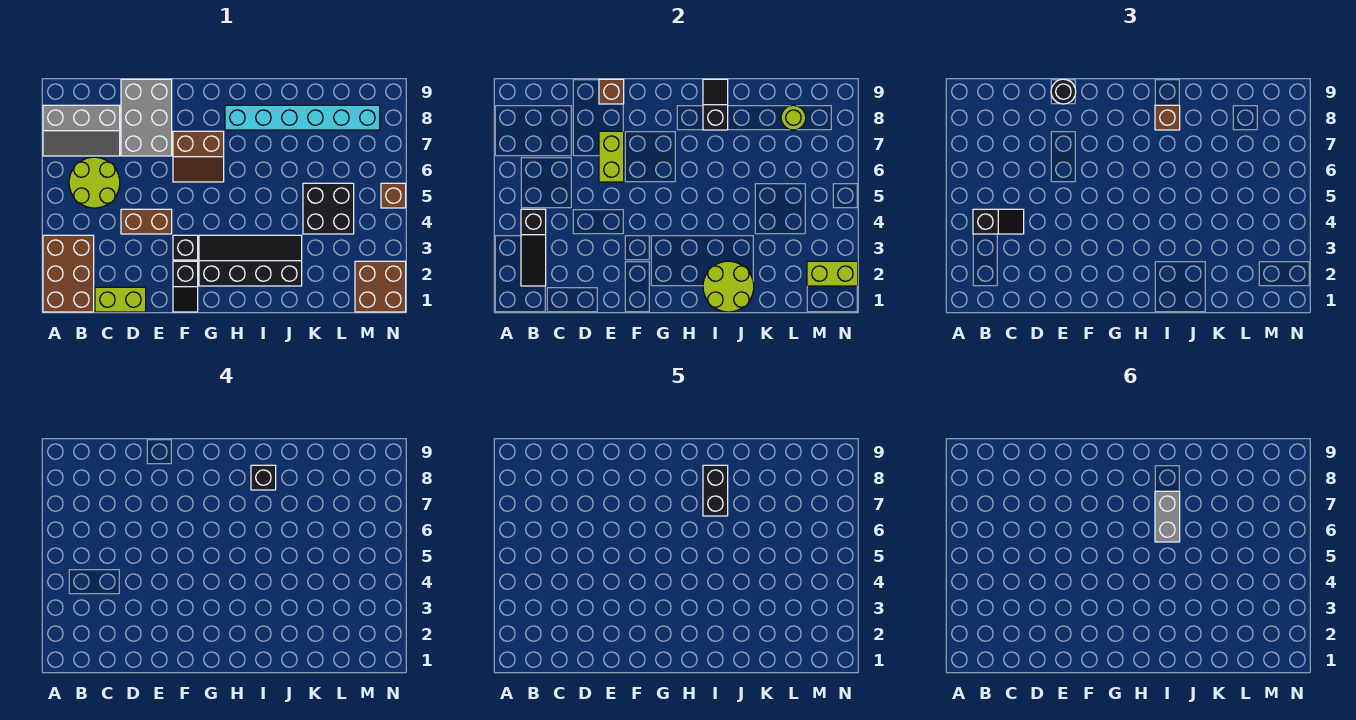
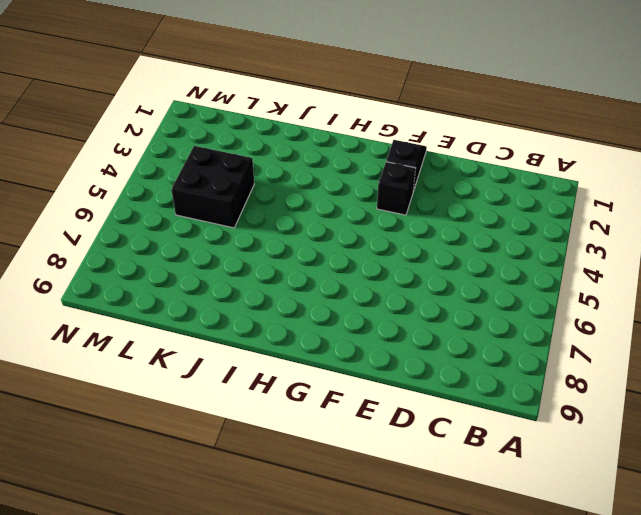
none -> brown brick A1:B3 level 1
none -> grey slope A7:C8 level 1 top 8
none -> lime round brick B5:C6 level 1

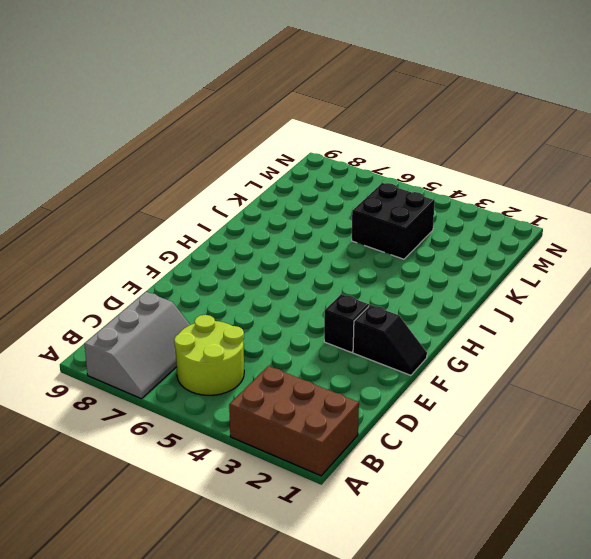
none -> lime brick C1:D1 level 1
none -> brown brick D4:E4 level 1
none -> grey brick D7:E9 level 1

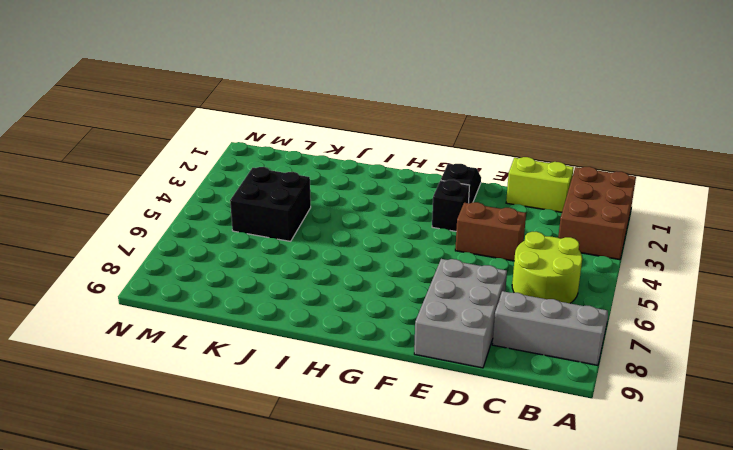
none -> brown slope F6:G7 level 1 top 7
none -> black slope G2:J3 level 1 top 2
none -> cyan brick H8:M8 level 1

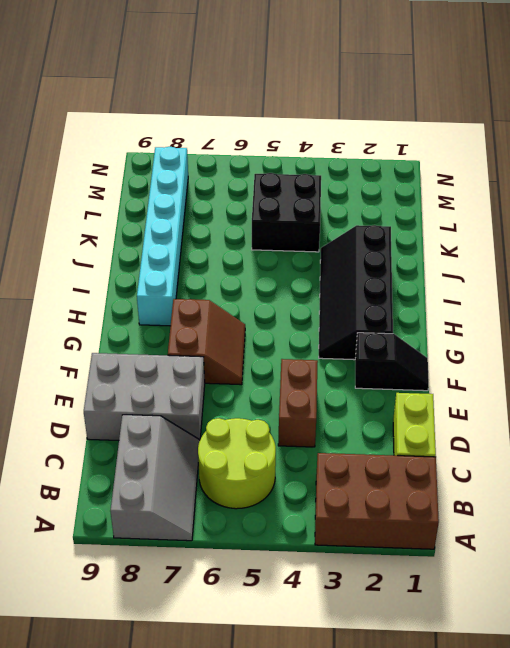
none -> black brick F3 level 1
none -> brown brick M1:N2 level 1
none -> brown brick N5 level 1

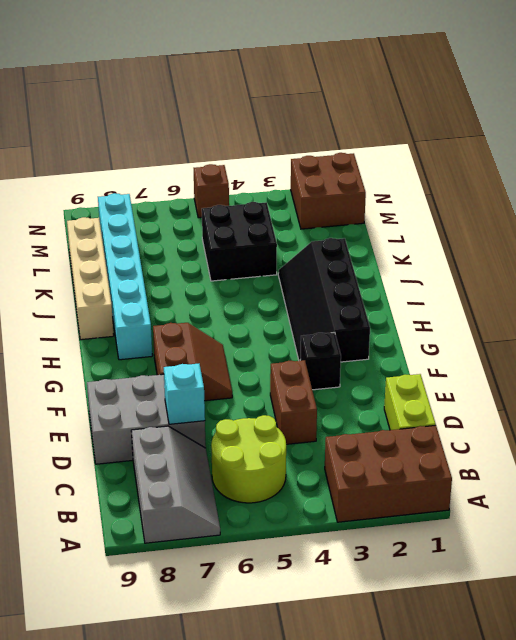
cyan brick D7 level 2 -> none
tan brick I9:L9 level 1 -> none
none -> black slope F1:F2 level 1 top 2
none -> black slope B2:B4 level 2 top 4
none -> lime brick E6:E7 level 2

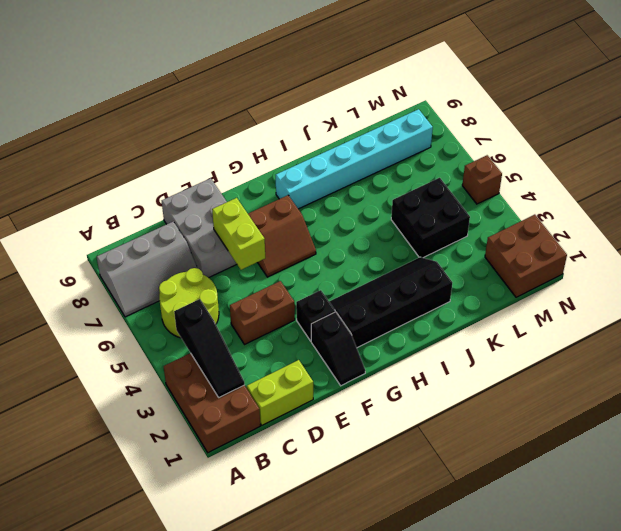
none -> brown brick E9 level 2
none -> lime round brick I1:J2 level 2
none -> black slope I8:I9 level 2 top 8

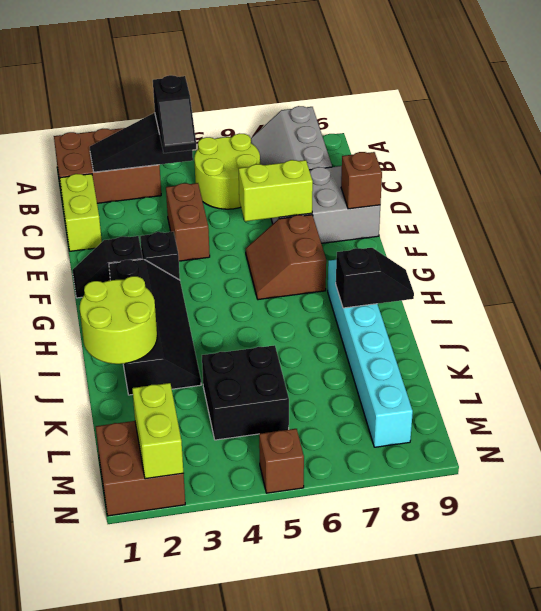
none -> lime round brick L8 level 2
none -> black round brick E9 level 3
none -> brown brick I8 level 3

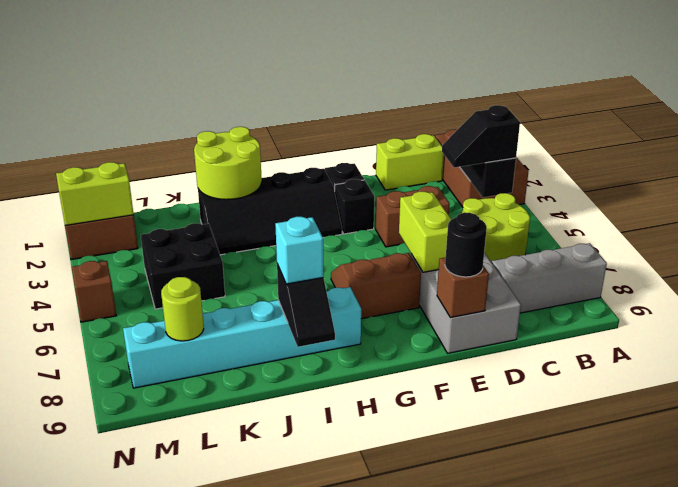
cyan brick I8 level 3 -> brown brick I8 level 3
none -> black brick I8 level 4
none -> black brick I7:I8 level 5
none -> grey brick I6:I7 level 6

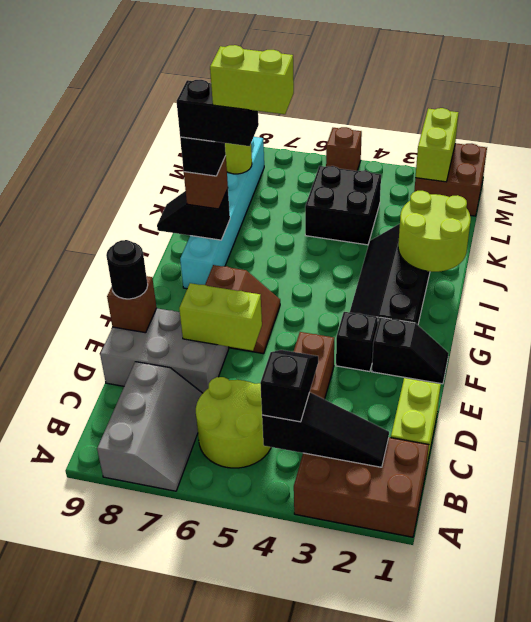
lime brick I6:I7 level 6 -> grey brick I6:I7 level 6

